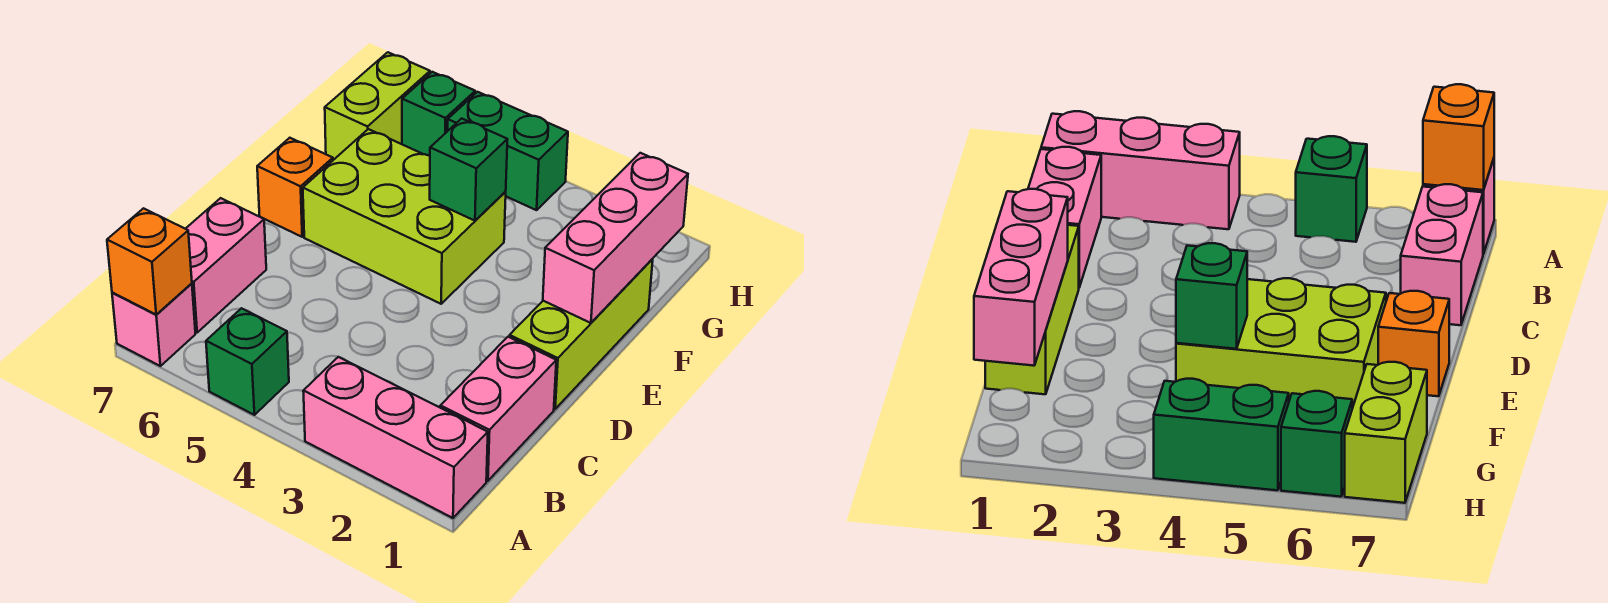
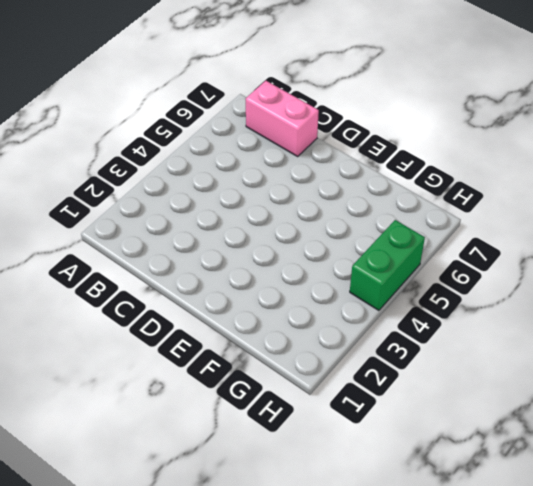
none -> pink brick A1:A3 level 1
none -> green brick A5 level 1
none -> pink brick A7 level 1

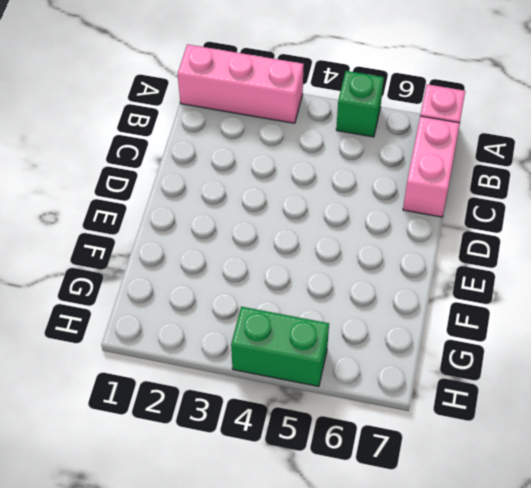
none -> pink brick B1:C1 level 1
none -> lime brick D1:F1 level 1
none -> lime brick E4:F6 level 1

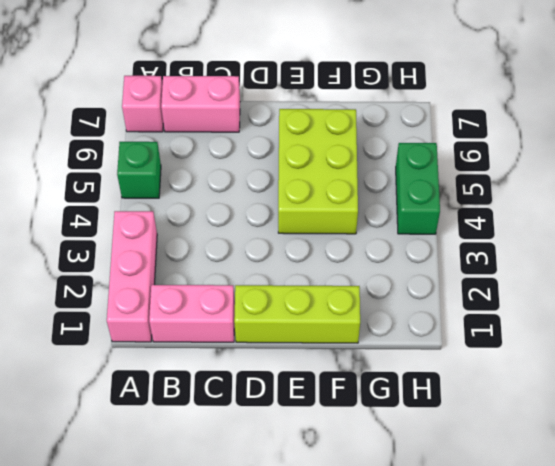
none -> orange brick E7 level 1
none -> lime brick G7:H7 level 1
none -> green brick H6 level 1

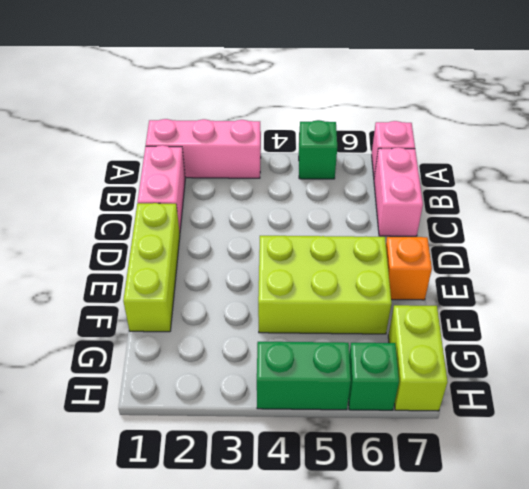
none -> orange brick A7 level 2
none -> pink brick E1:G1 level 2
none -> green brick F4 level 2

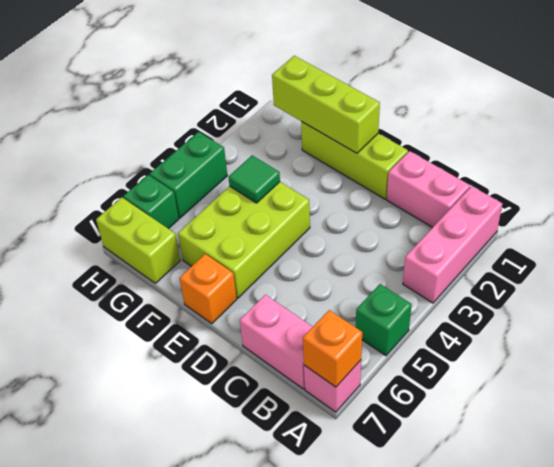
lime brick E1:G1 level 2 -> pink brick E1:G1 level 2
green tile F4 level 2 -> green brick F4 level 2

